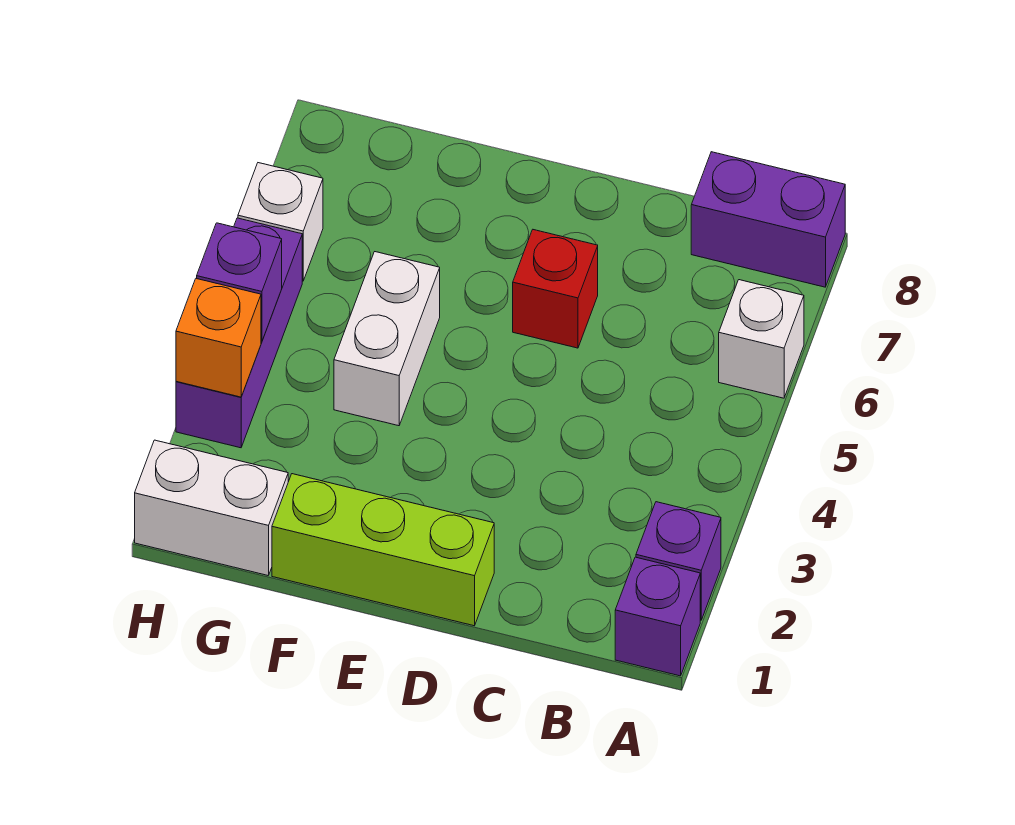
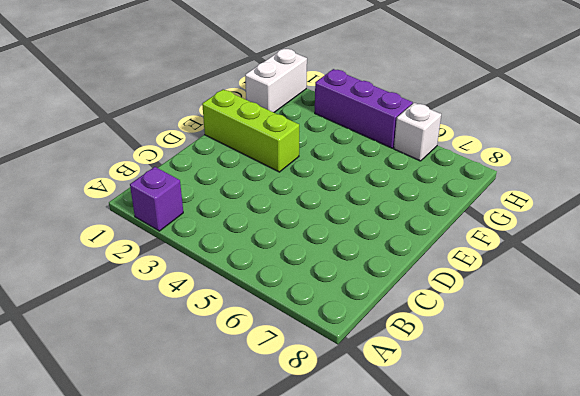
lime brick E1:E3 level 1 -> lime brick D1:F1 level 1
none -> purple brick A1 level 1
none -> white brick A6 level 1
none -> purple brick A8:B8 level 1

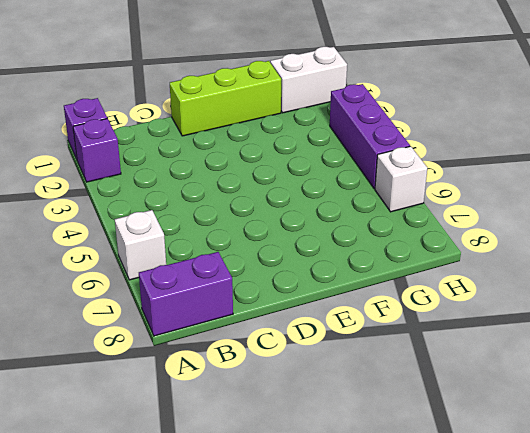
none -> red brick D6 level 1
none -> white brick F4:F5 level 1
none -> orange brick H3 level 2

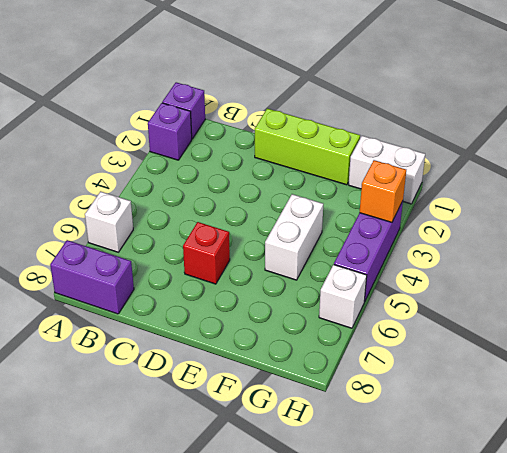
none -> purple brick H4 level 2

